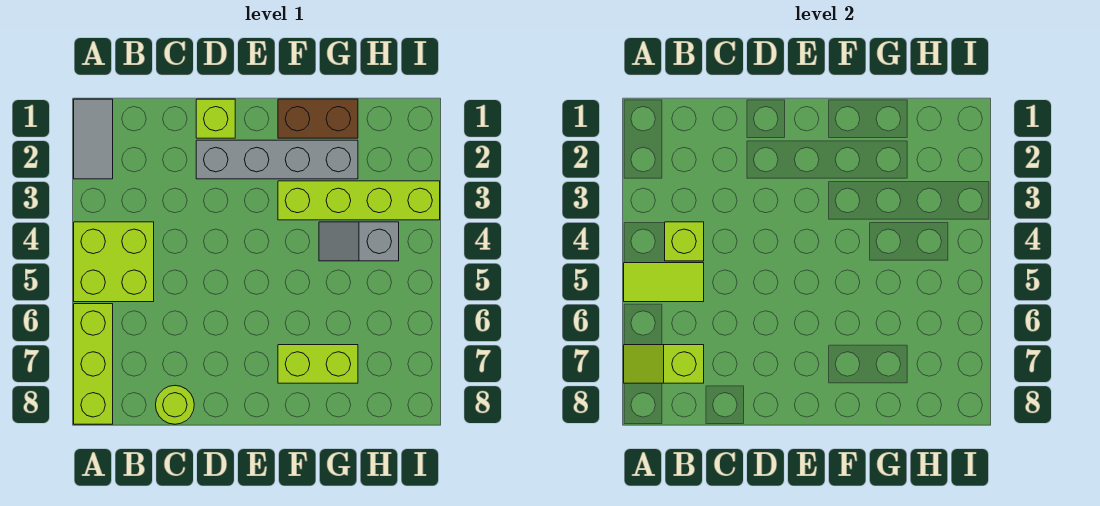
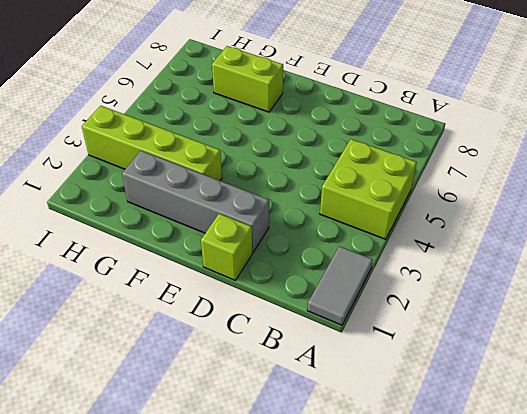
none -> lime brick A6:A8 level 1
none -> lime round brick C8 level 1
none -> brown brick F1:G1 level 1

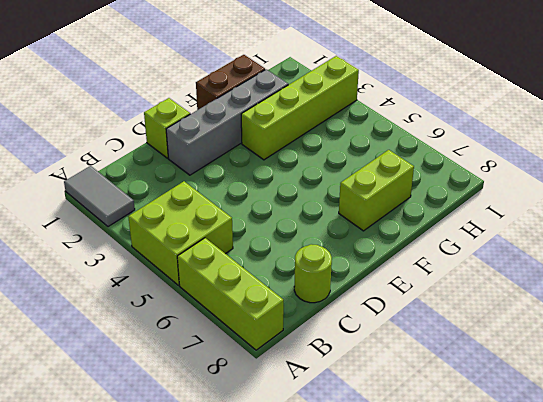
none -> grey slope G4:H4 level 1 top H
none -> lime tile A5:B5 level 2
none -> lime slope A7:B7 level 2 top B

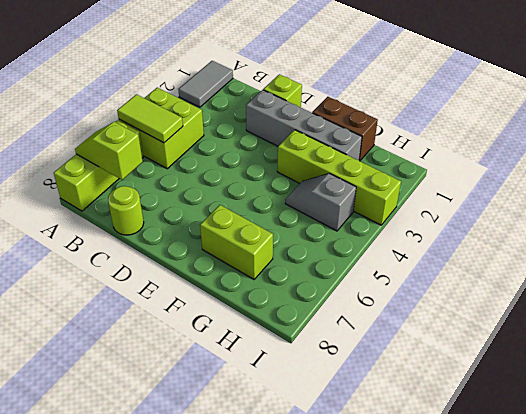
none -> lime brick B4 level 2

